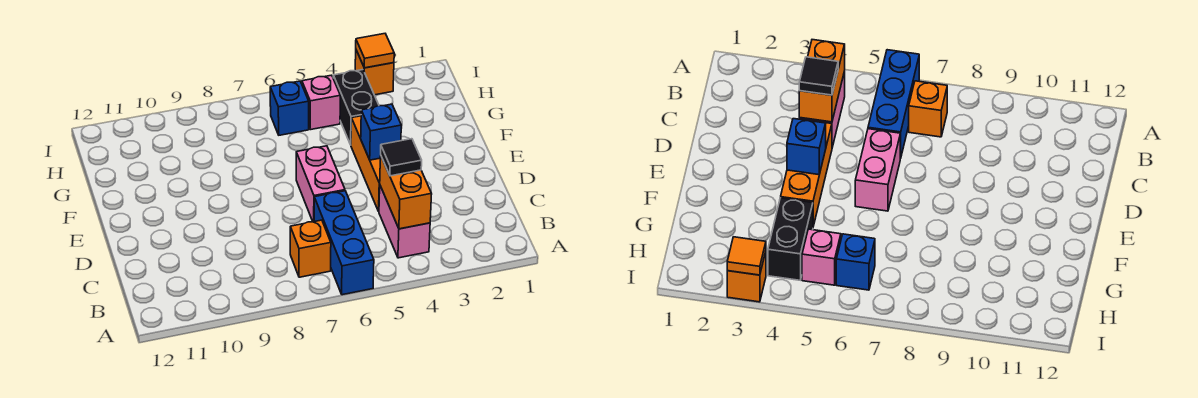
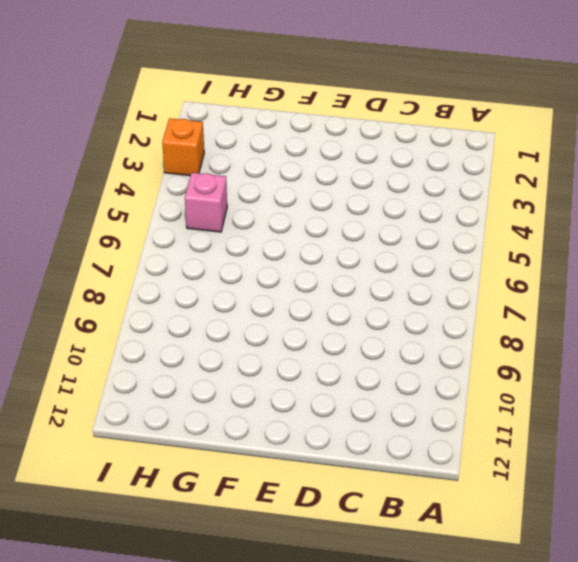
none -> blue brick A6:C6 level 1
none -> pink brick B4:C4 level 1
none -> orange brick B7 level 1

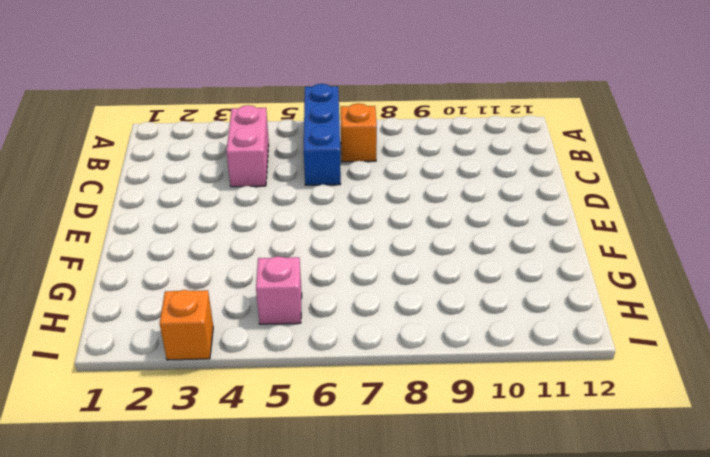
none -> orange brick D4:F4 level 1
none -> pink brick D6:E6 level 1
none -> black brick G4:H4 level 1

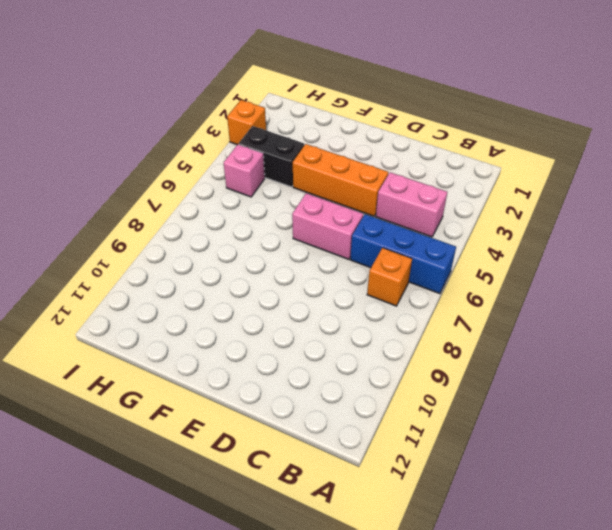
none -> blue brick H6 level 1
none -> orange brick B4:C4 level 2
none -> blue brick E4 level 2

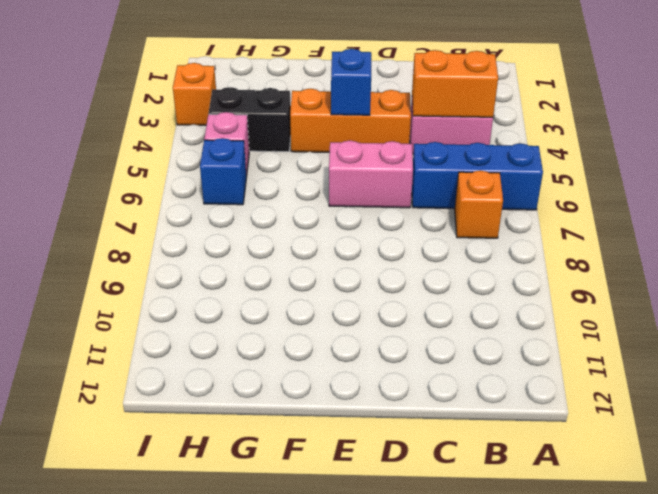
none -> orange tile I3 level 2
none -> black tile C4 level 3

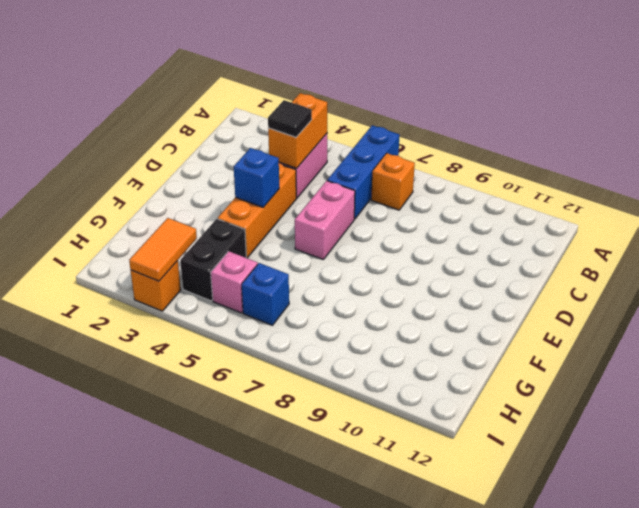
orange tile H3:I3 level 2 -> orange tile I3 level 2

